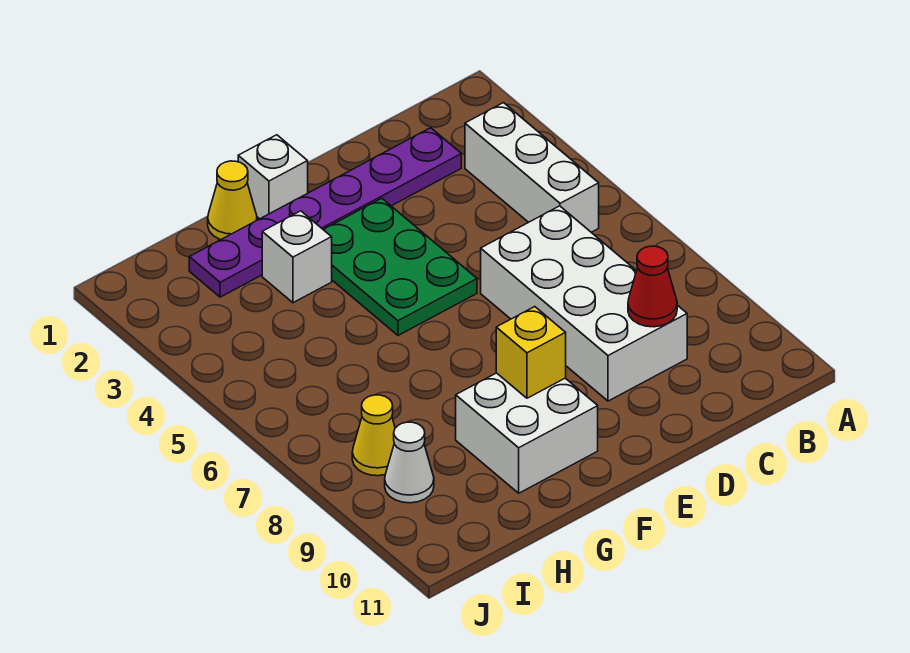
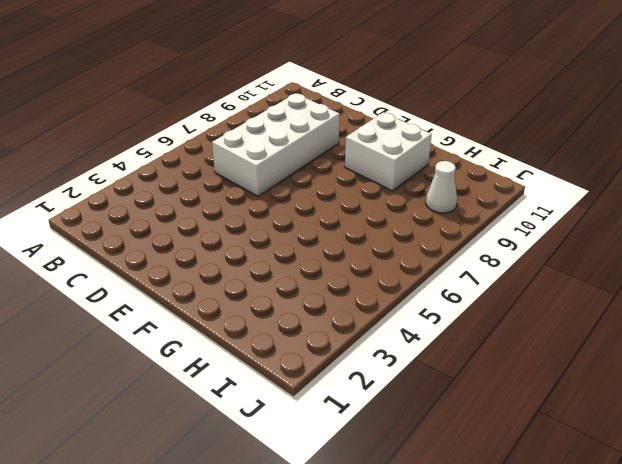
none -> white brick B3:B5 level 1
none -> purple plate C2:H2 level 1
none -> green plate E3:F5 level 1

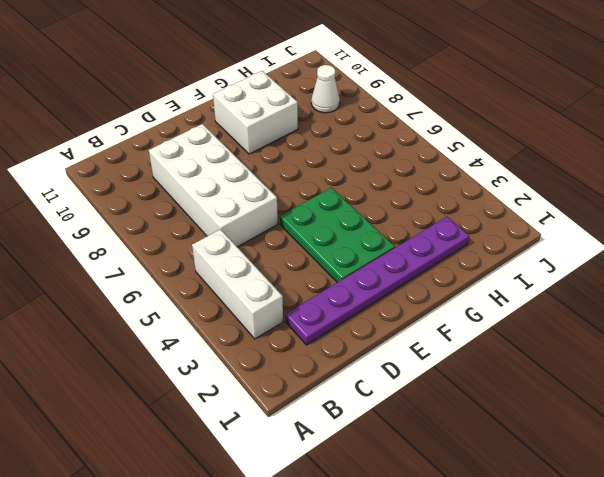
none -> white brick F1 level 1
none -> yellow cone G1 level 1
none -> white brick G3 level 1

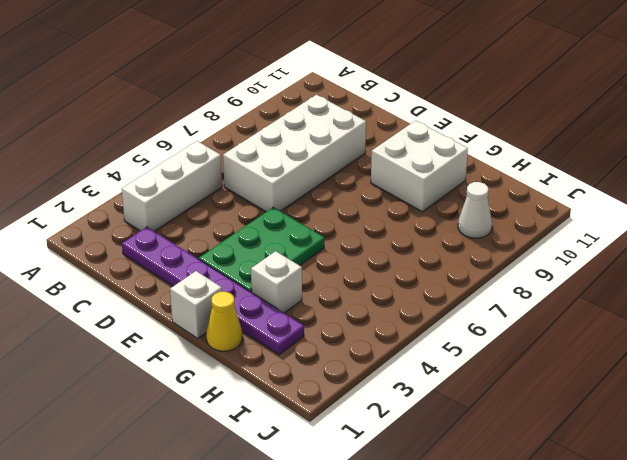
none -> yellow cone I8 level 1
none -> red cone C9 level 2
none -> yellow brick F9 level 2

